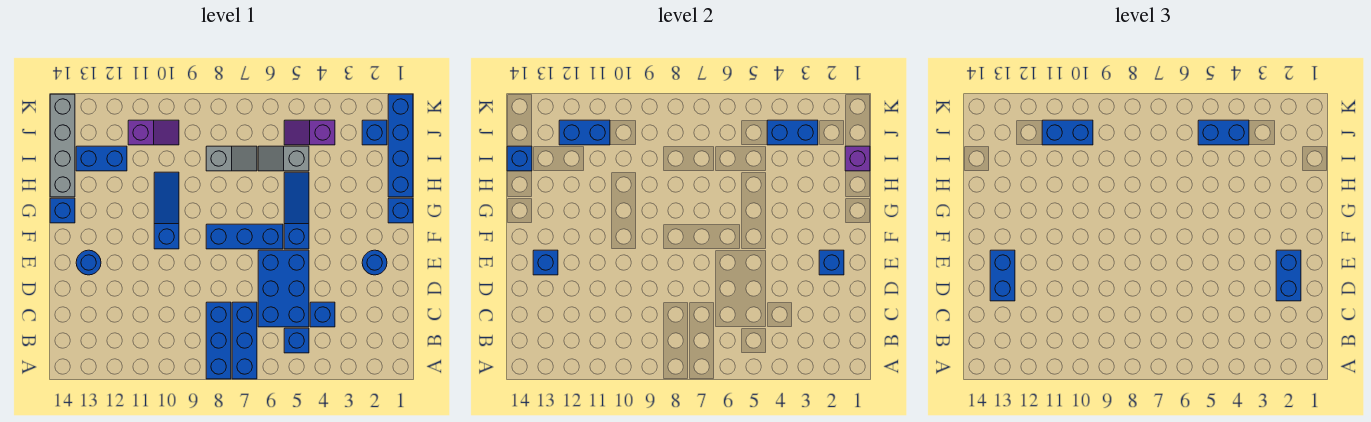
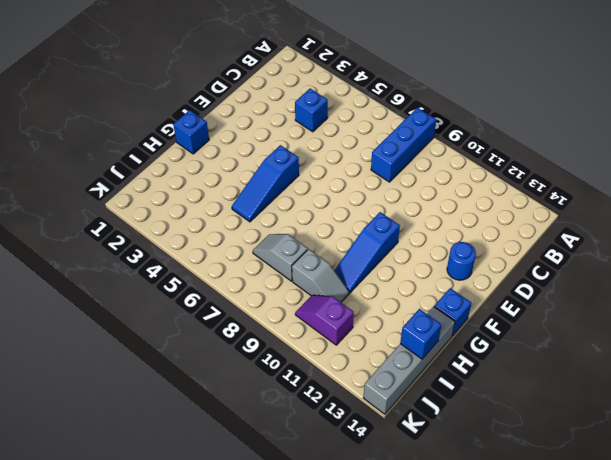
grey slope I9:I10 level 1 top 9 -> grey slope I5:I6 level 1 top 5
none -> blue brick A7:C7 level 1
none -> blue brick B5 level 1
none -> blue brick C5:E6 level 1
none -> blue round brick E2 level 1

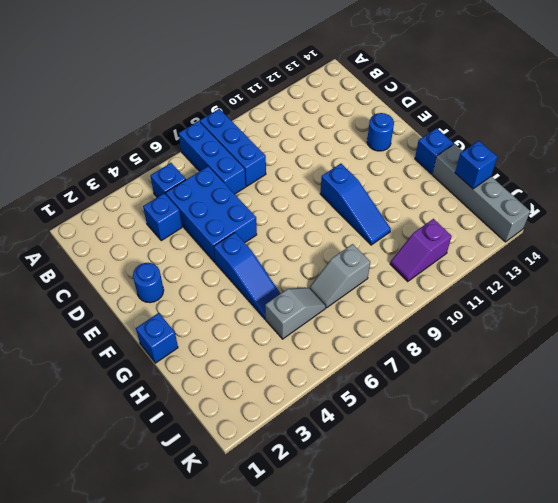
none -> blue brick F6:F8 level 1
none -> blue brick H1:K1 level 1
none -> blue brick I12:I13 level 1
none -> blue brick J2 level 1

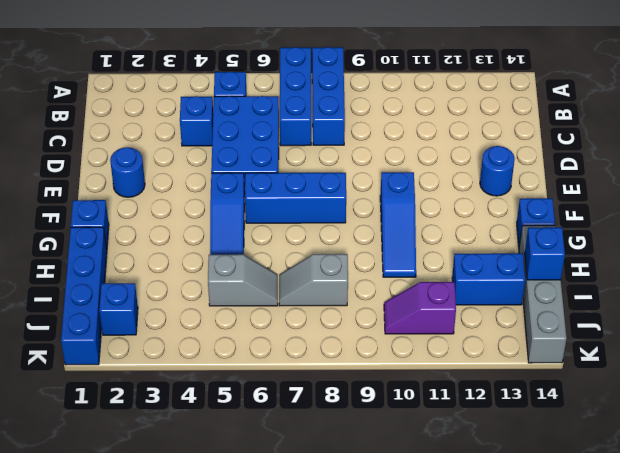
none -> purple slope J4:J5 level 1 top 4
none -> blue brick E2 level 2
none -> blue brick E13 level 2
none -> purple brick I1 level 2

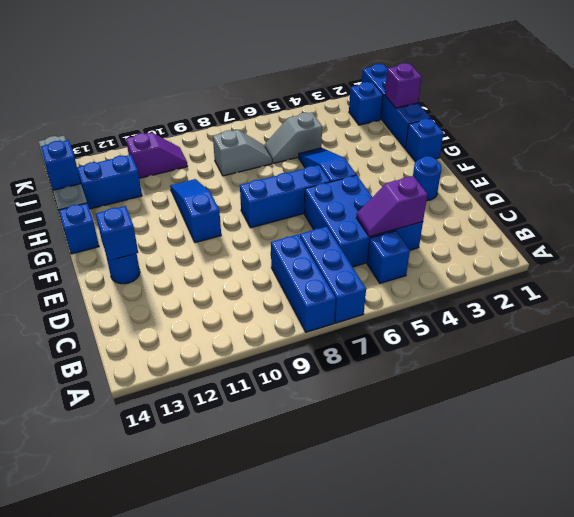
purple slope C4:C5 level 2 top 4 -> purple slope J4:J5 level 1 top 4
none -> blue brick E2 level 2
none -> blue brick J3:J4 level 2
none -> blue brick J11:J12 level 2
none -> blue brick D2:E2 level 3

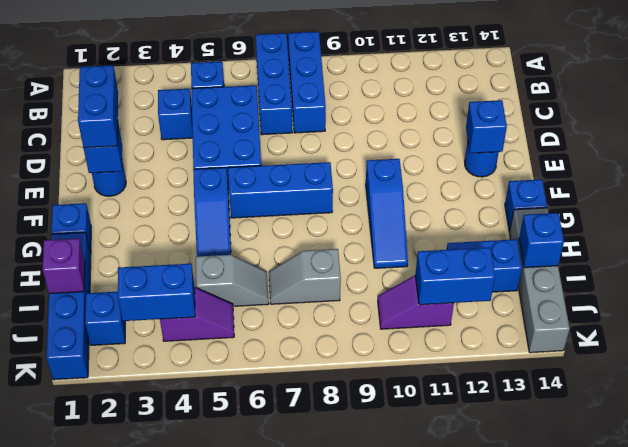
none -> blue brick D13:E13 level 3
none -> blue brick J4:J5 level 3
none -> blue brick J10:J11 level 3

